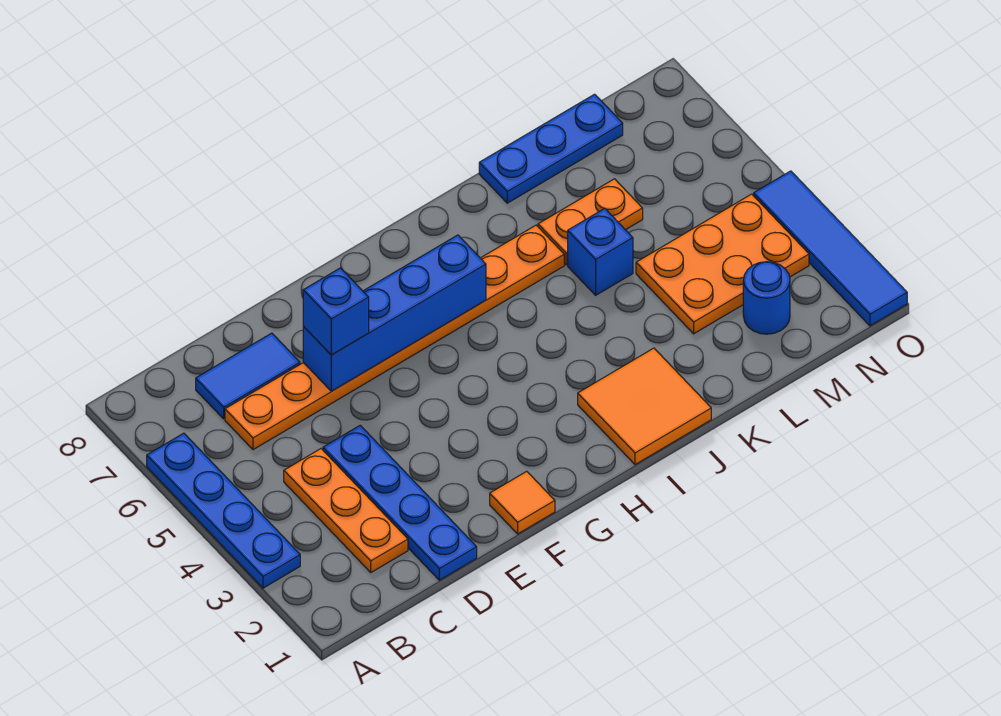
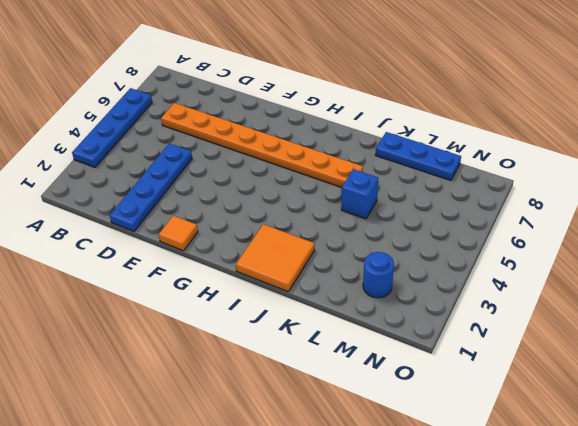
none -> orange plate C2:C4 level 1
none -> blue tile C7:D7 level 1
none -> orange plate K6:L6 level 1

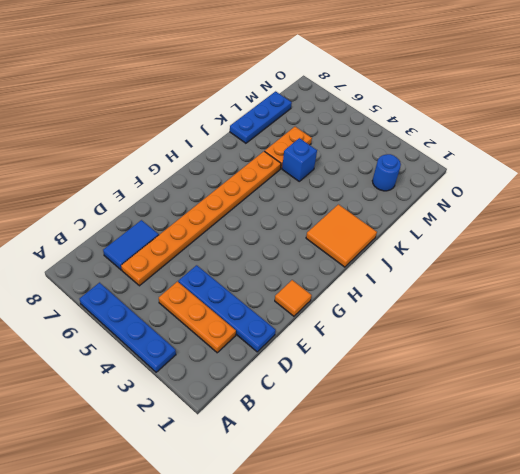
none -> orange plate L3:N4 level 1
none -> blue tile O1:O4 level 1
none -> blue brick E6:H6 level 2

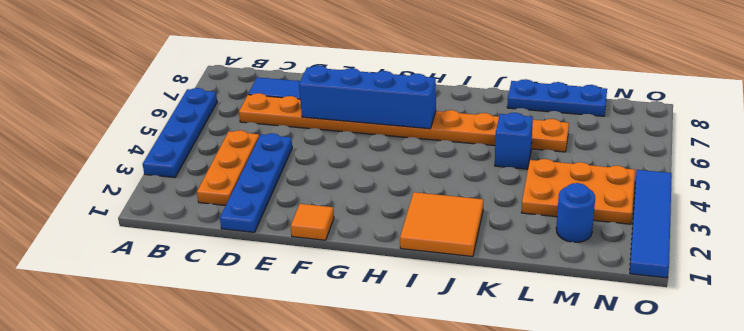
none -> blue brick E6 level 3

